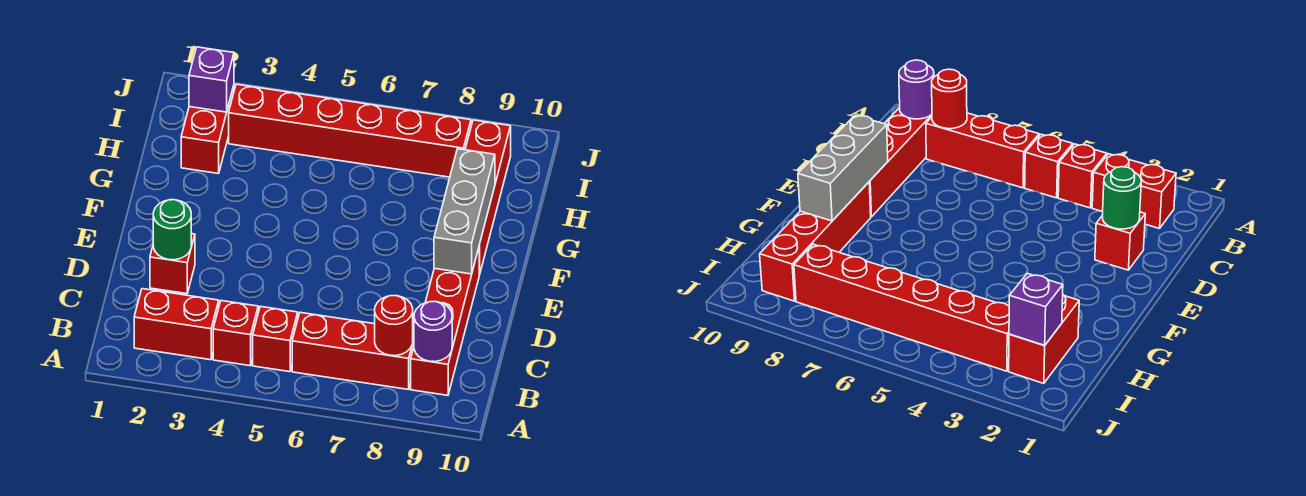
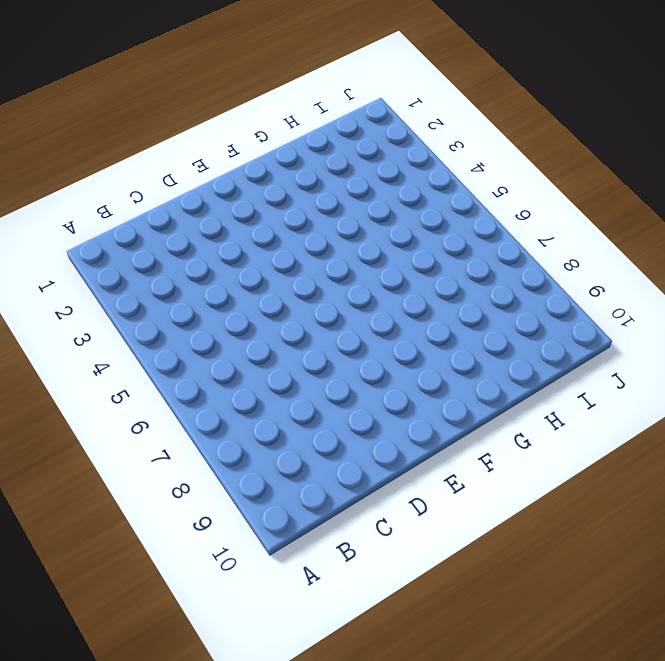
none -> red brick B2:B3 level 1
none -> red brick B4 level 1
none -> red brick B5 level 1

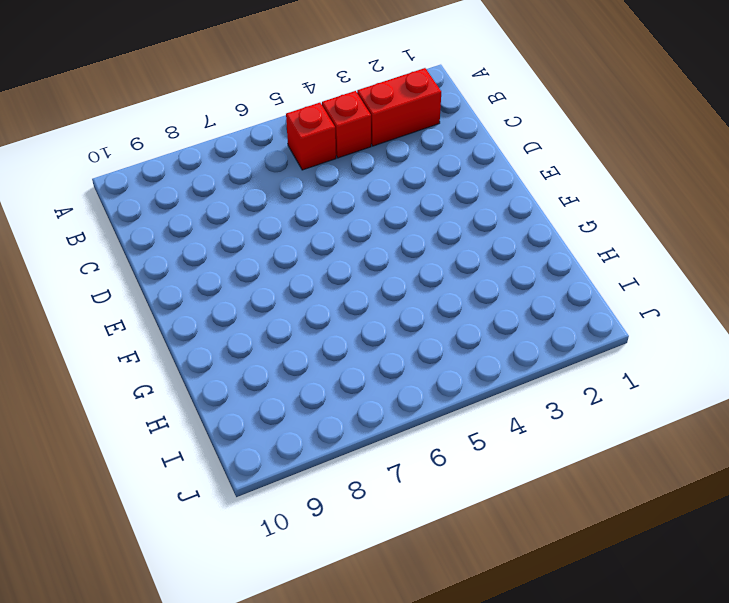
none -> red brick B6:B8 level 1
none -> red brick B9:E9 level 1
none -> red brick D2 level 1

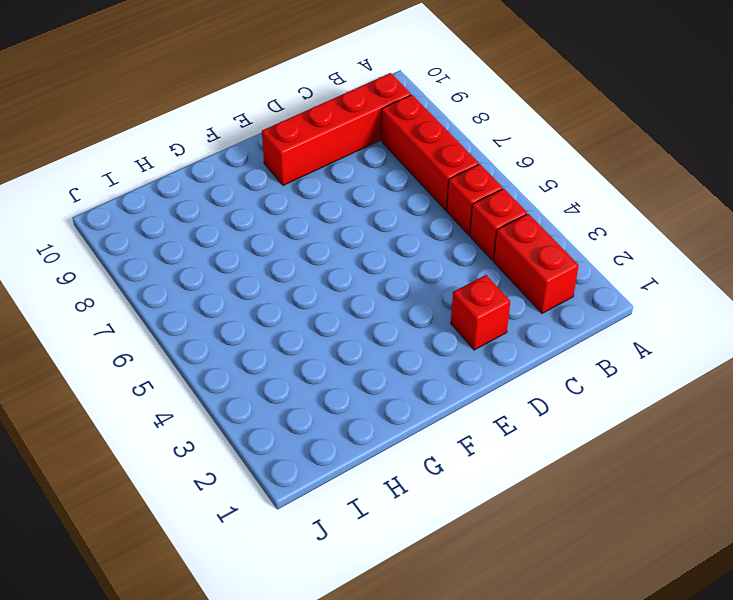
none -> red brick F9:I9 level 1
none -> red brick H2:I2 level 1
none -> red brick I3:I8 level 1

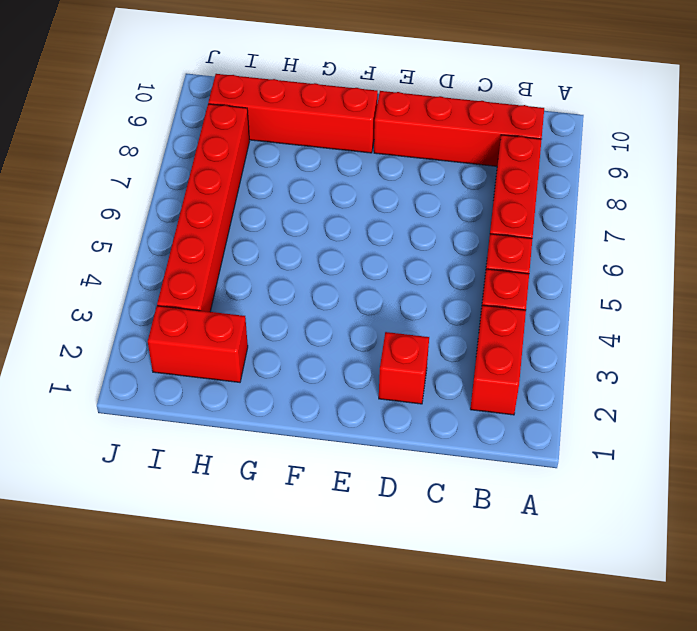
none -> red round brick B8 level 2
none -> purple round brick B9 level 2
none -> green round brick D2 level 2

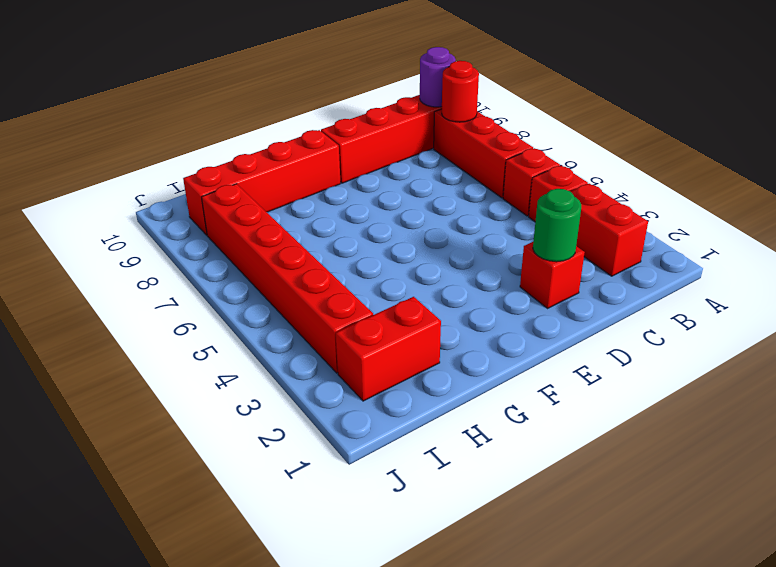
none -> grey brick E9:G9 level 2
none -> purple brick I2 level 2

